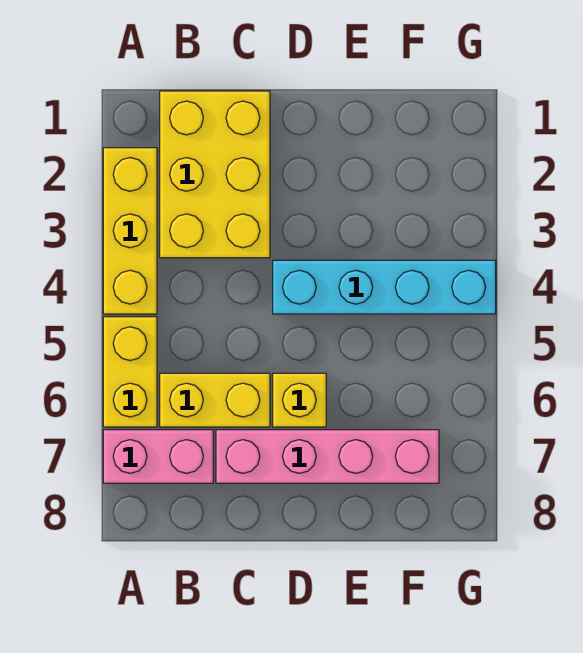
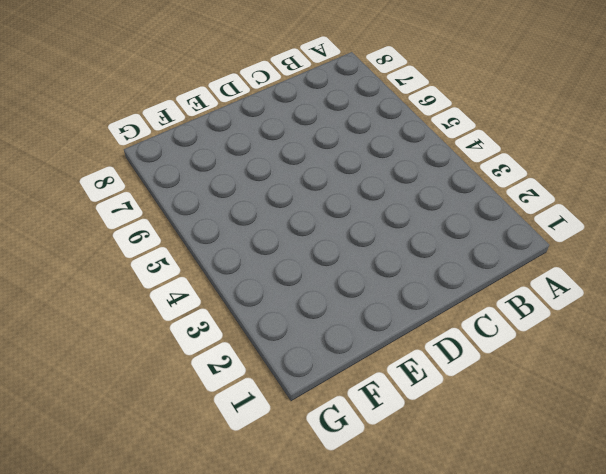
none -> yellow brick A2:A4 level 1
none -> yellow brick A5:A6 level 1

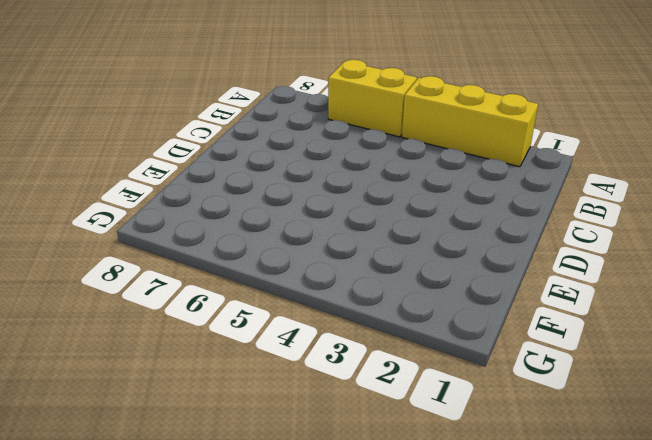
none -> pink brick A7:B7 level 1
none -> yellow brick B1:C3 level 1

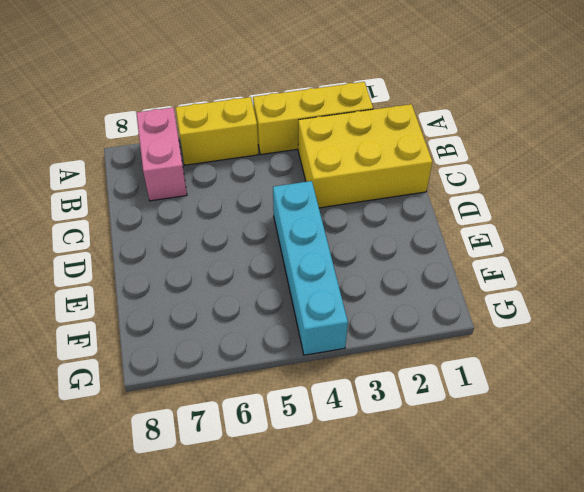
none -> yellow brick B6:C6 level 1
none -> pink brick C7:F7 level 1

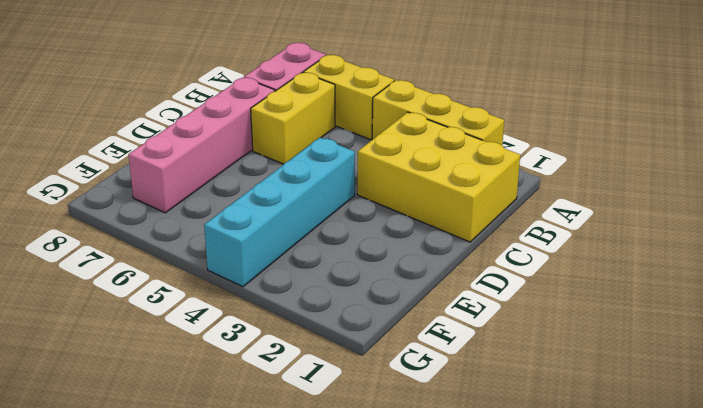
none -> yellow brick D6 level 1

